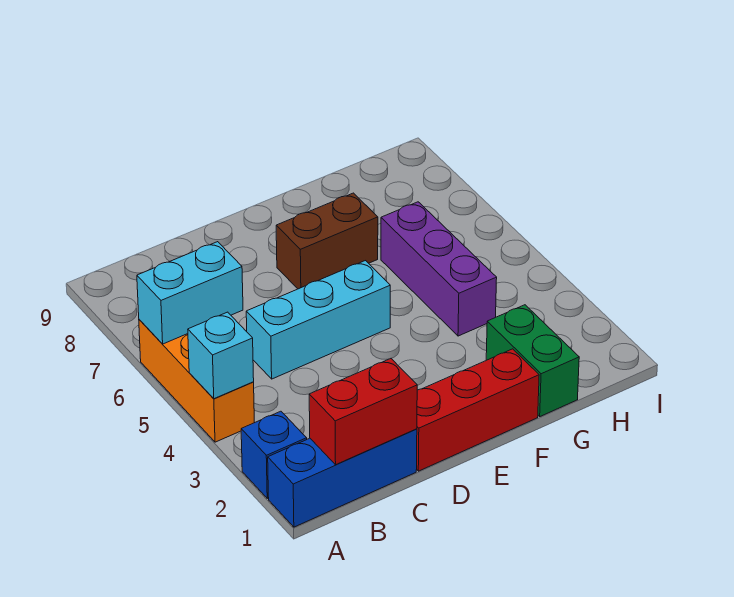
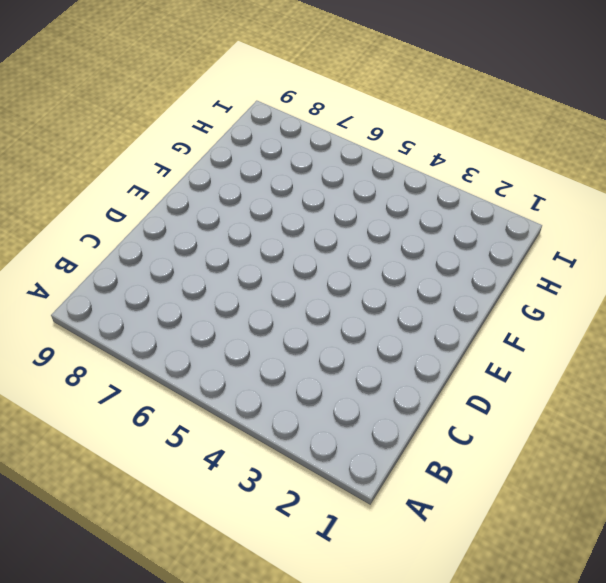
none -> blue brick A1:C1 level 1
none -> blue brick A2 level 1

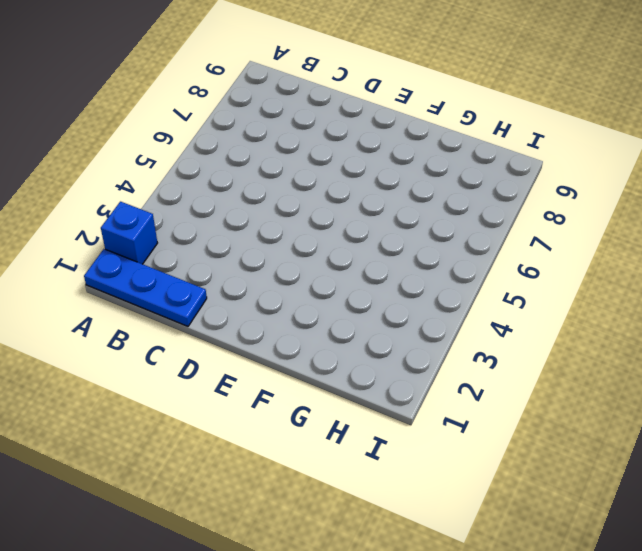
blue plate A1:C1 level 1 -> blue brick A1:C1 level 1
none -> orange brick A4:A6 level 1
none -> cyan brick C5:E5 level 1

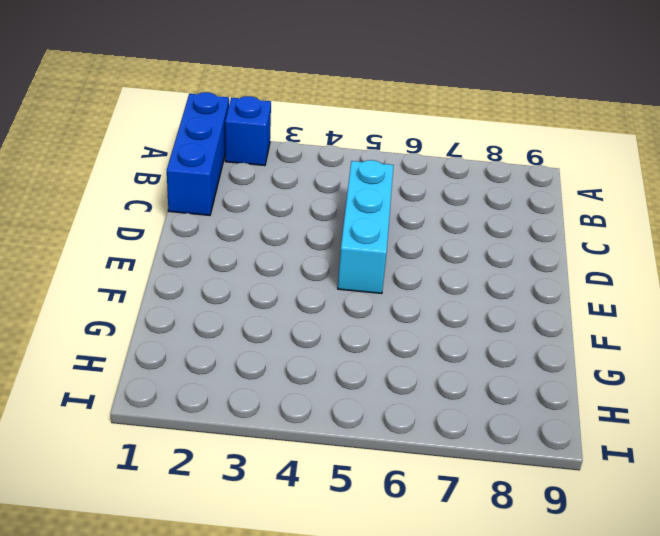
none -> orange brick A4:A6 level 1
none -> red brick D1:F1 level 1

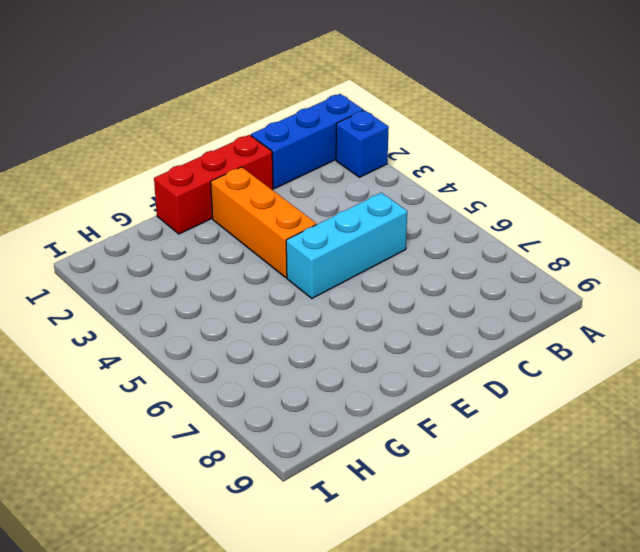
orange brick E2:E4 level 1 -> orange brick A4:A6 level 1
none -> brown brick E7:F7 level 1
none -> green brick G1:G2 level 1

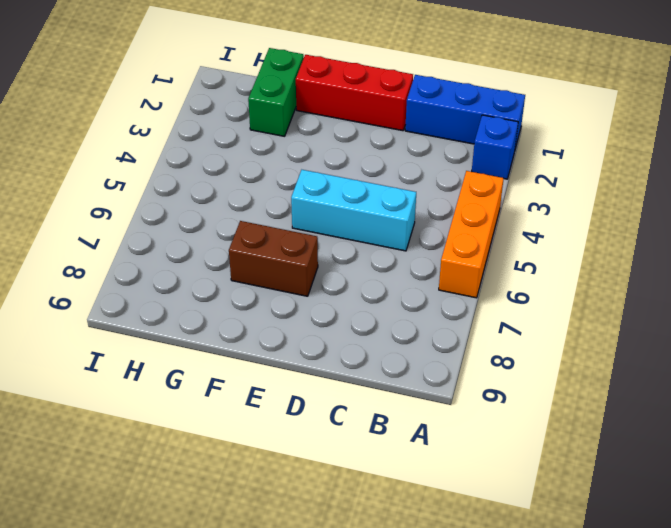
none -> purple brick G4:G6 level 1
none -> cyan brick A4 level 2

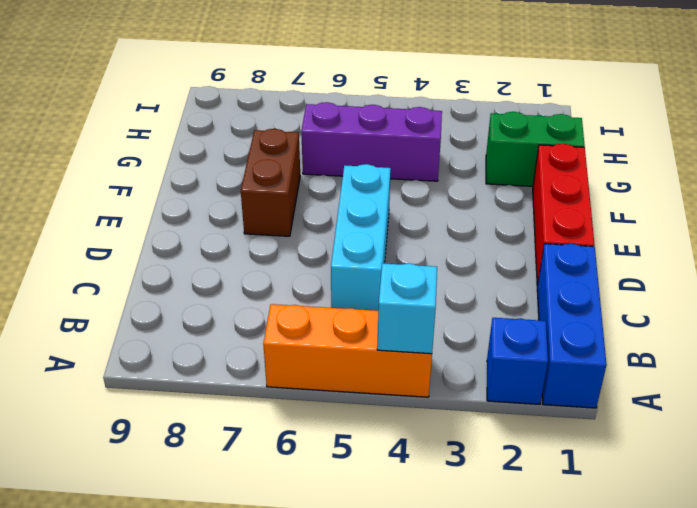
none -> cyan brick A6:B6 level 2
none -> red brick B1:C1 level 2

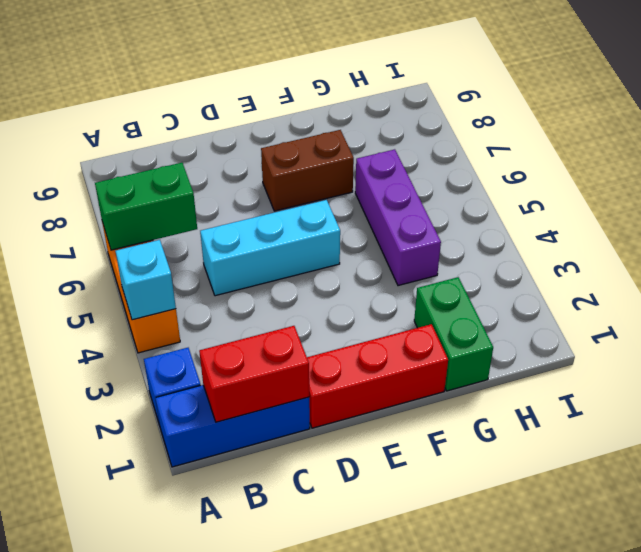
green brick A6:B6 level 2 -> cyan brick A6:B6 level 2

